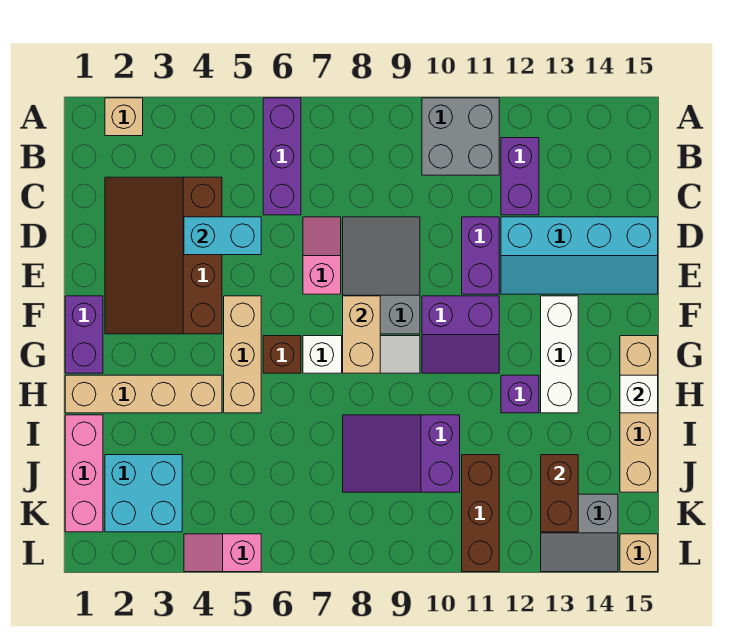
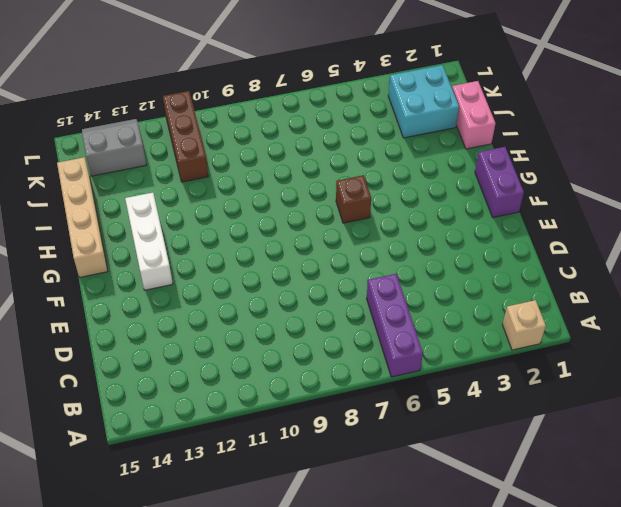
pink brick I1:J1 level 1 -> pink brick I1:K1 level 1
none -> grey brick A10:B11 level 1
none -> purple brick B12:C12 level 1
none -> brown slope C2:F4 level 1 top 4

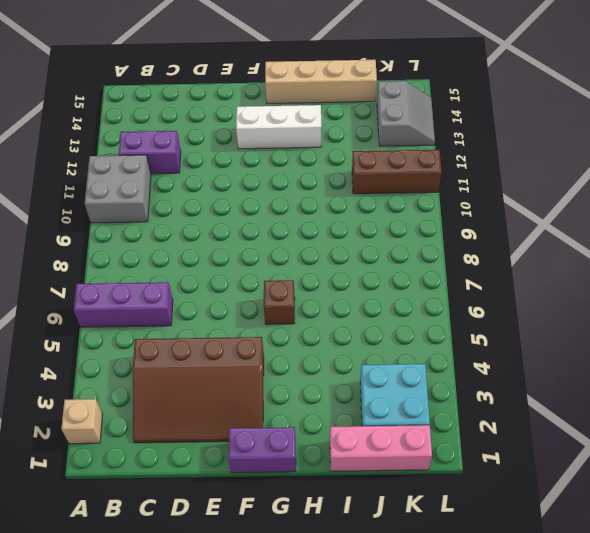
none -> pink slope D7:E7 level 1 top E
none -> grey slope D8:F9 level 1 top F
none -> purple brick D11:E11 level 1

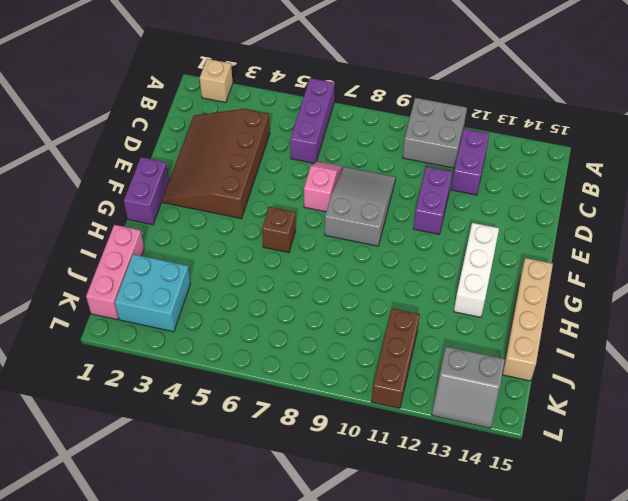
none -> cyan slope D12:E15 level 1 top D
none -> tan brick F5:H5 level 1
none -> purple slope F10:G11 level 1 top F

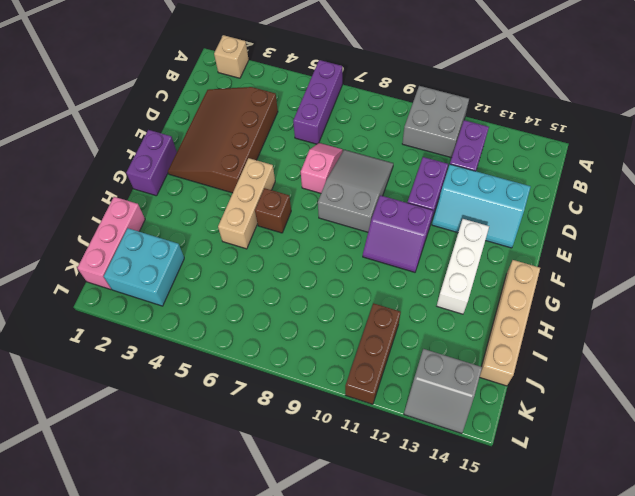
cyan slope D12:E14 level 1 top D -> cyan slope D12:E15 level 1 top D
none -> white slope G7:G9 level 1 top 7
none -> tan brick H1:H4 level 1
none -> purple brick H12 level 1

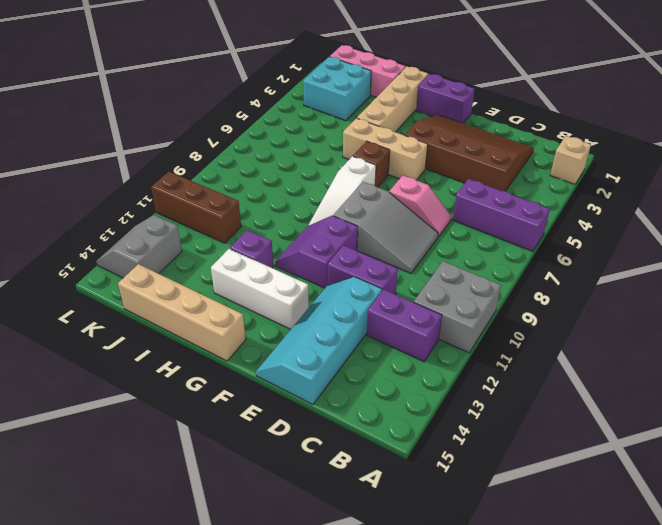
none -> purple slope I8:J10 level 1 top 10
none -> pink slope L4:L5 level 1 top 5
none -> tan brick L15 level 1

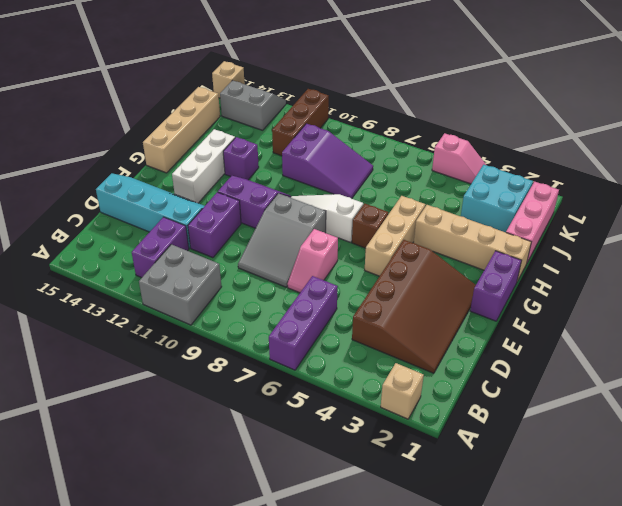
none -> cyan brick D4:D5 level 2
none -> tan brick F8:G8 level 2
none -> white brick H15 level 2

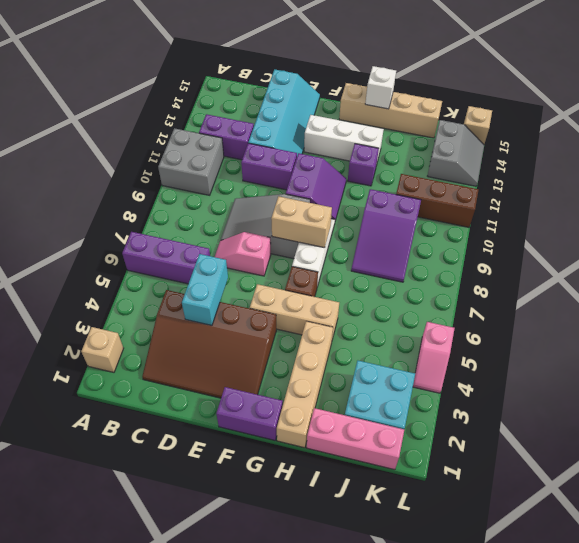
none -> brown brick J13:K13 level 2

